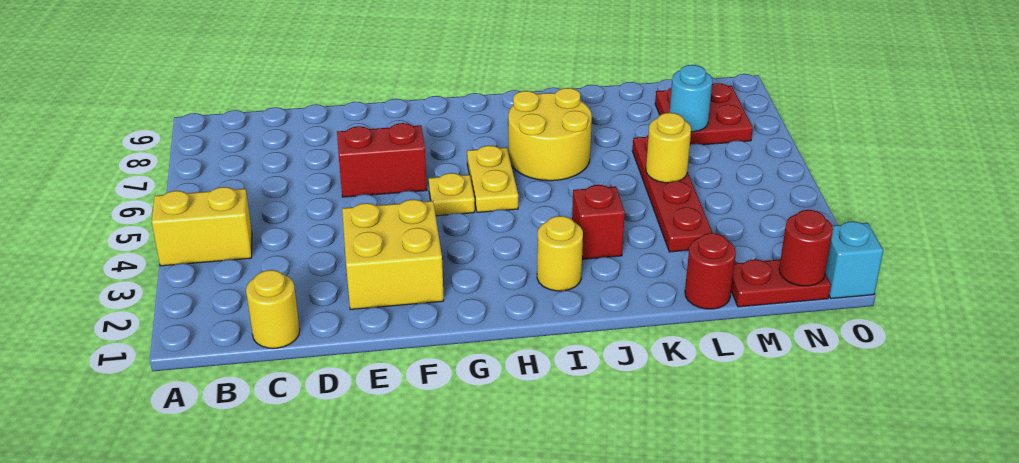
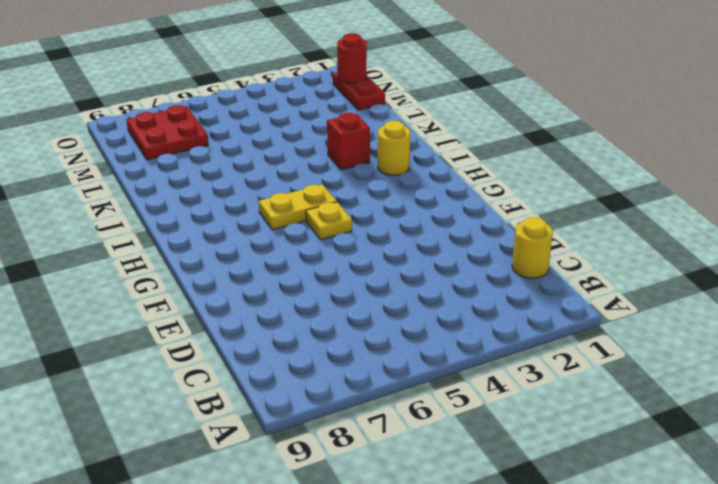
none -> yellow brick A4:B4 level 1
none -> yellow brick E2:F3 level 1
none -> red brick E6:F6 level 1

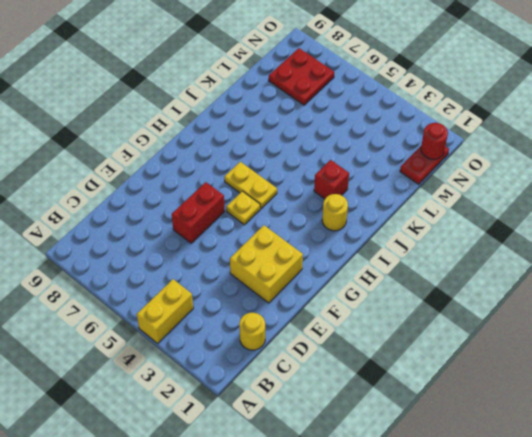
none -> yellow round brick I6:J7 level 1
none -> red round brick L1 level 1
none -> red plate L3:L6 level 1

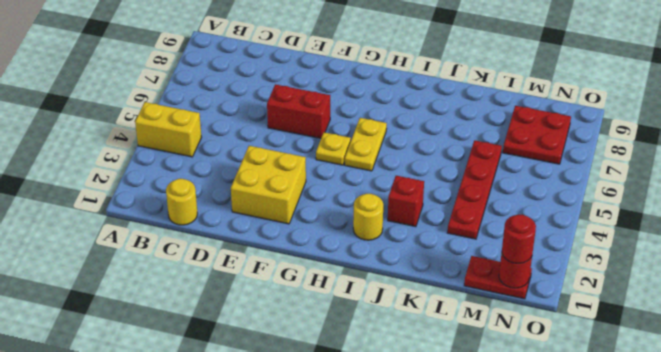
red round brick N1 level 3 -> red round brick L1 level 1
none -> yellow round brick I6:J7 level 1
none -> cyan brick O1 level 1
none -> yellow round brick L5 level 2

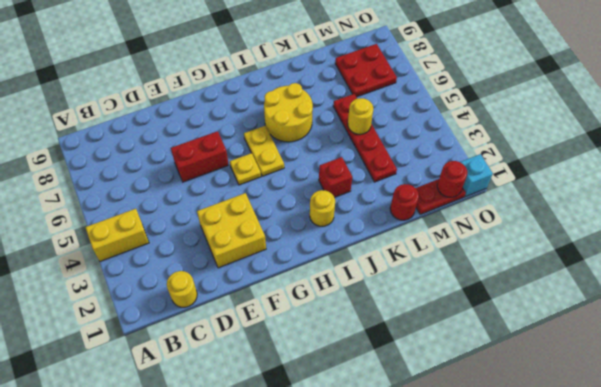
none -> cyan round brick M7 level 2

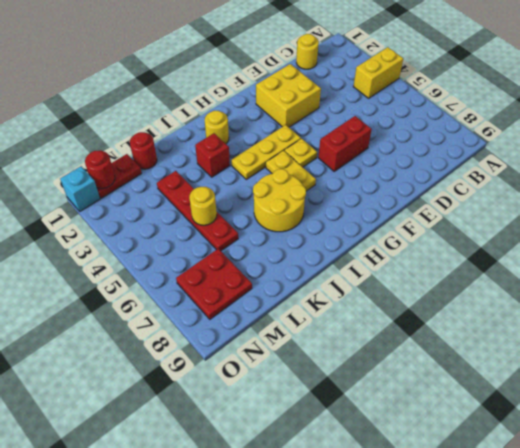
yellow plate G4:I4 level 1 -> none
none -> cyan round brick M7 level 2

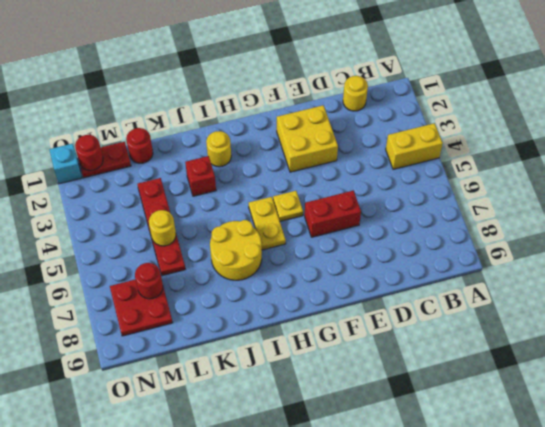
red round brick M7 level 2 -> cyan round brick M7 level 2

